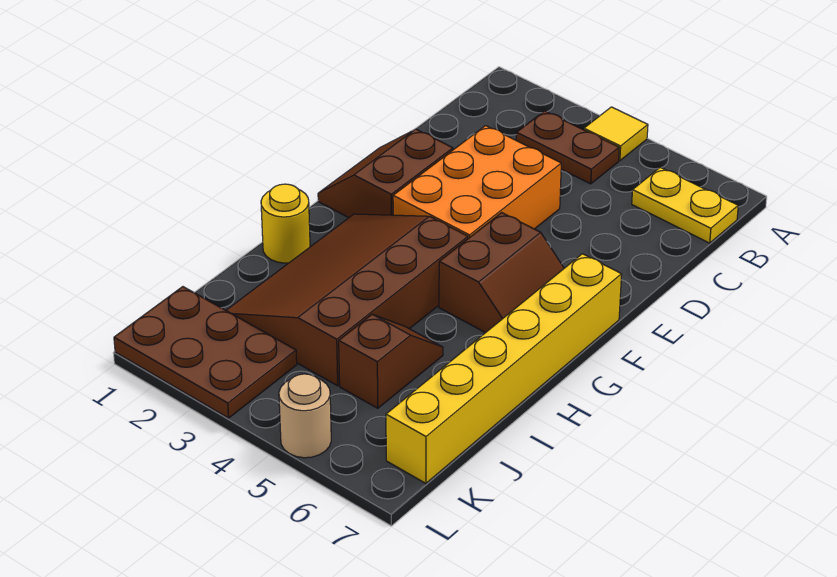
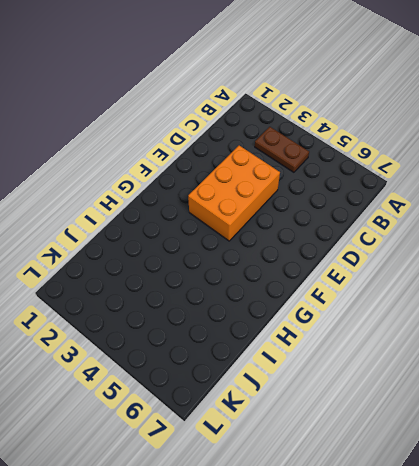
none -> yellow tile A4 level 1
none -> yellow plate B6:B7 level 1
none -> brown slope E1:F2 level 1 top 2

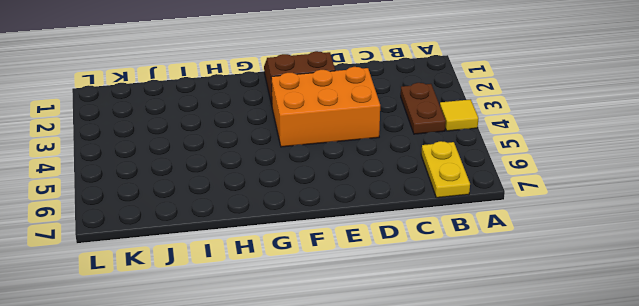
none -> brown slope F5:G6 level 1 top 5
none -> yellow brick F7:K7 level 1
none -> brown slope G2:J4 level 1 top 4

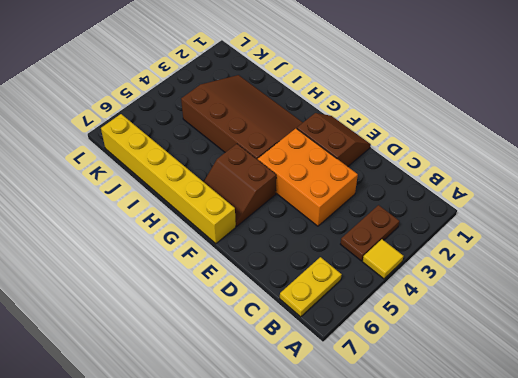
none -> yellow round brick H1 level 1
none -> brown slope I5:J5 level 1 top J
none -> brown plate K1:L3 level 1

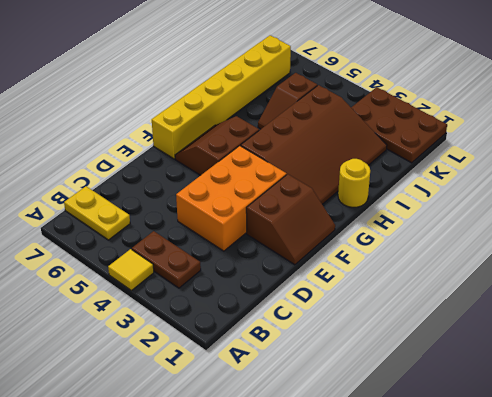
none -> tan round brick L5 level 1

